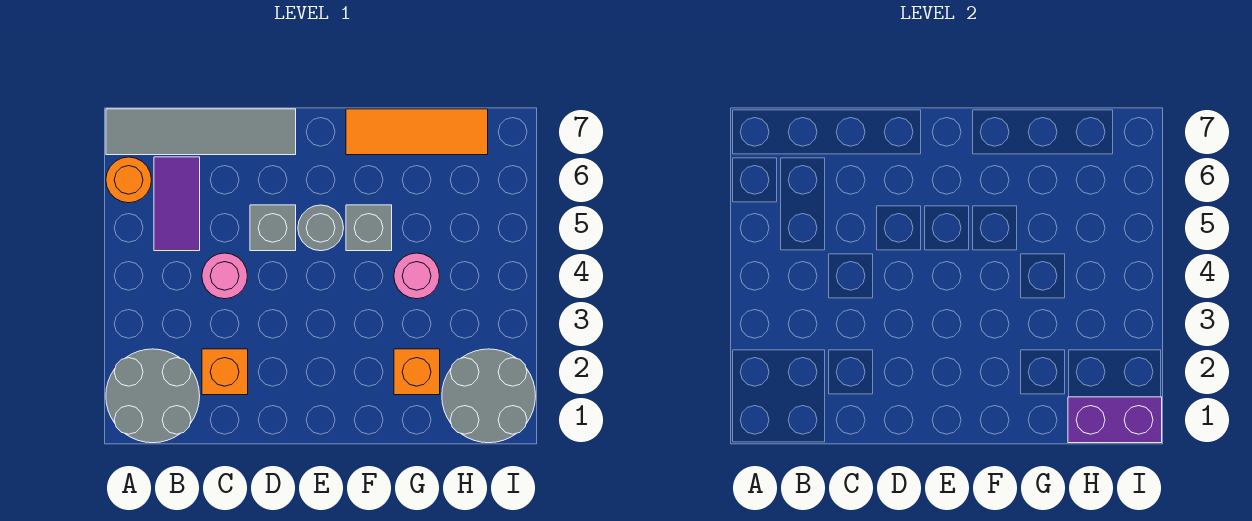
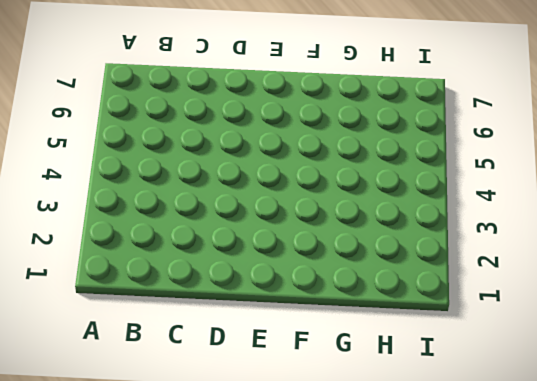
none -> grey round brick A1:B2 level 1
none -> orange round brick A6 level 1
none -> grey tile A7:D7 level 1

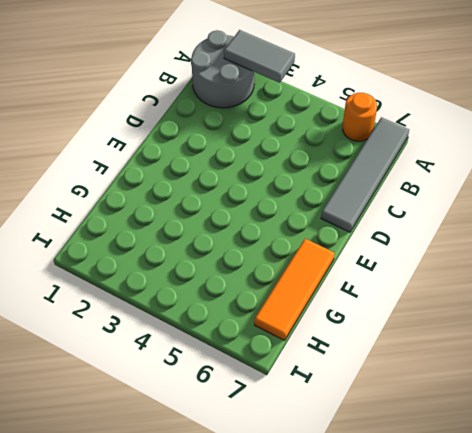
grey tile A2:A3 level 2 -> none
none -> purple tile B5:B6 level 1
none -> orange brick C2 level 1
none -> pink round brick C4 level 1

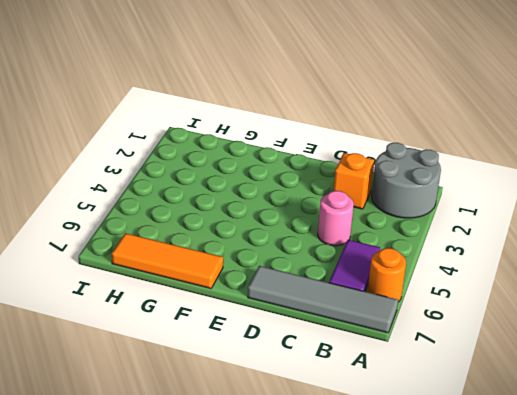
none -> grey brick D5 level 1
none -> grey round brick E5 level 1
none -> grey brick F5 level 1

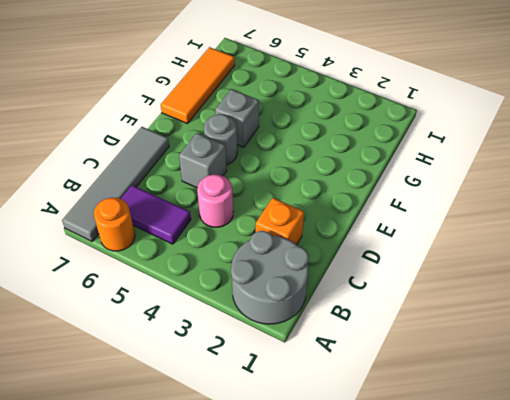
none -> orange brick G2 level 1
none -> pink round brick G4 level 1
none -> grey round brick H1:I2 level 1

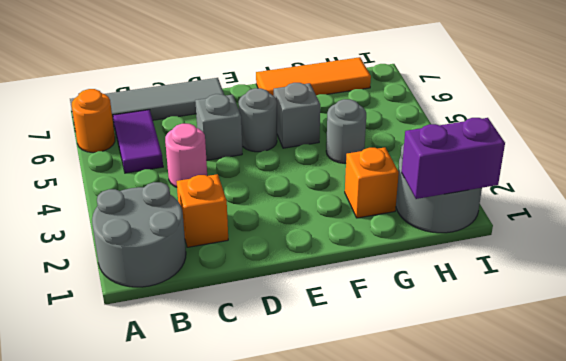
grey round brick G4 level 1 -> pink round brick G4 level 1

